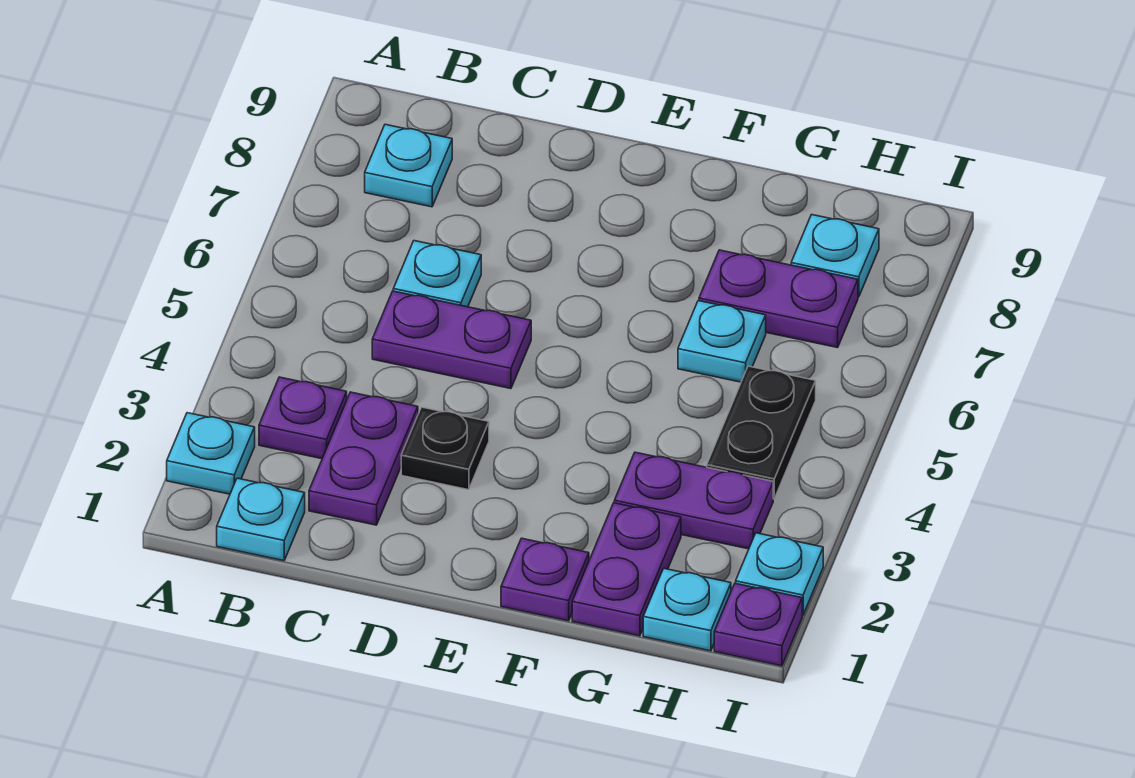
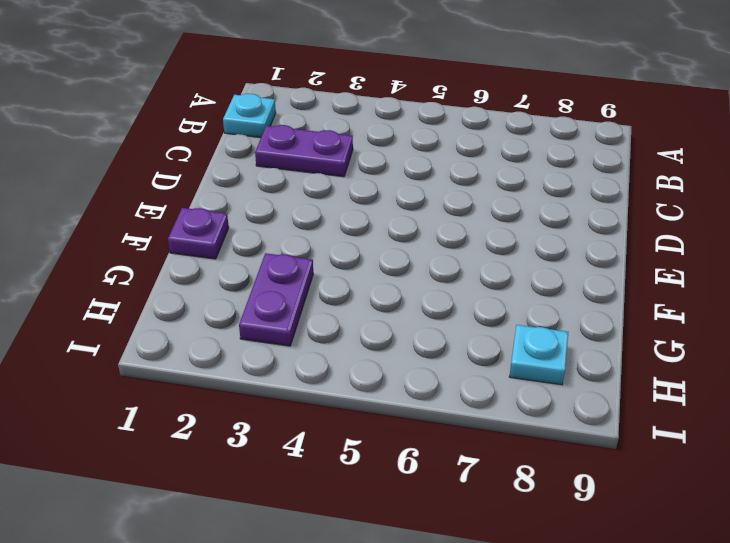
none -> cyan plate A2 level 1
none -> purple plate B3 level 1
none -> cyan plate B8 level 1

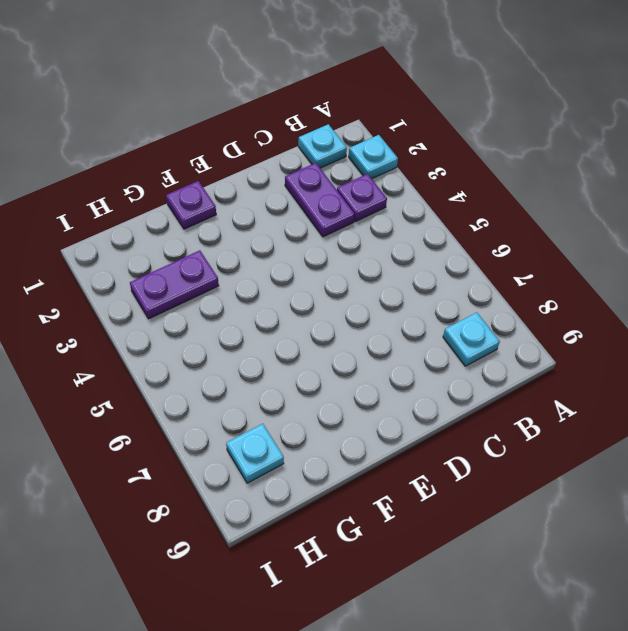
none -> purple plate C5:D5 level 1
none -> cyan plate C6 level 1
none -> black plate D3 level 1

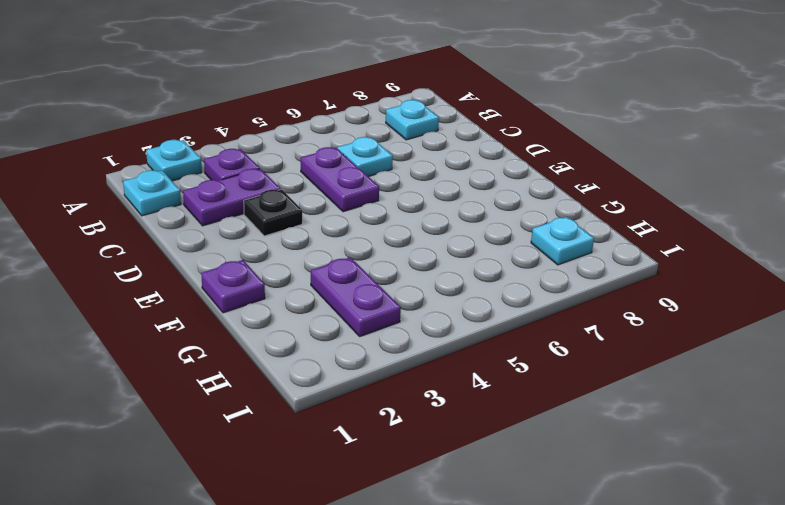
none -> purple plate G1:G2 level 1
none -> cyan plate G6 level 1
none -> purple plate G7:H7 level 1

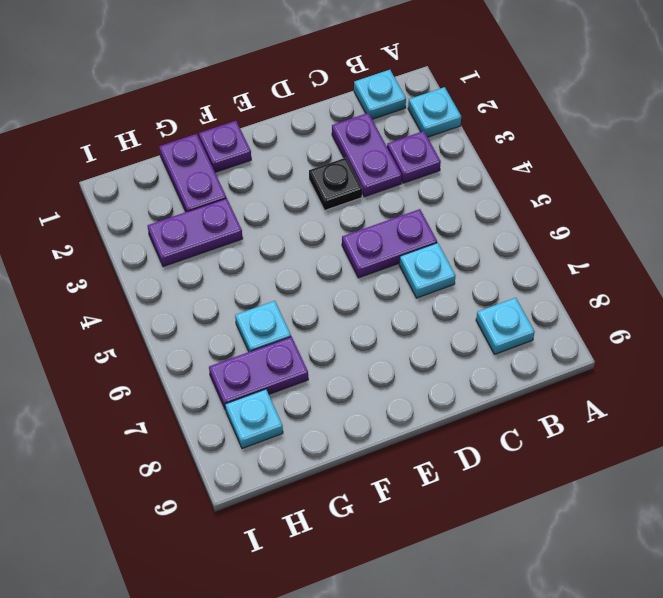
none -> cyan plate H1 level 1
none -> black plate H4:H5 level 1
none -> purple plate I1 level 1

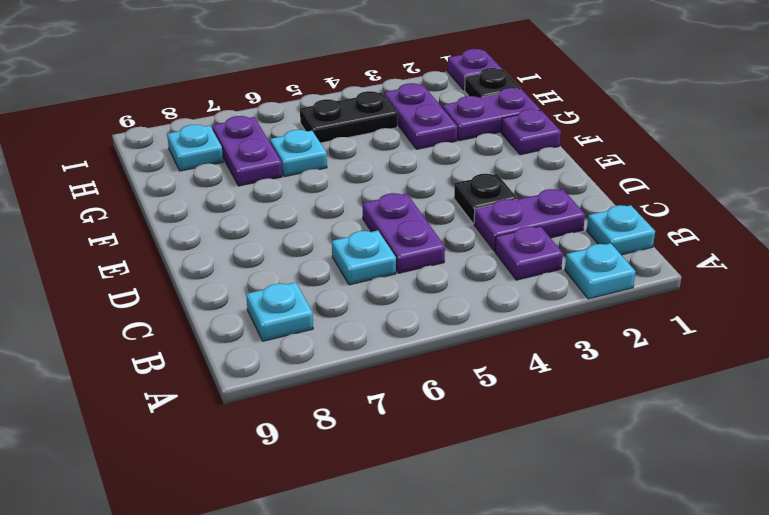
black plate H1 level 1 -> cyan plate H1 level 1
none -> cyan plate I2 level 1

